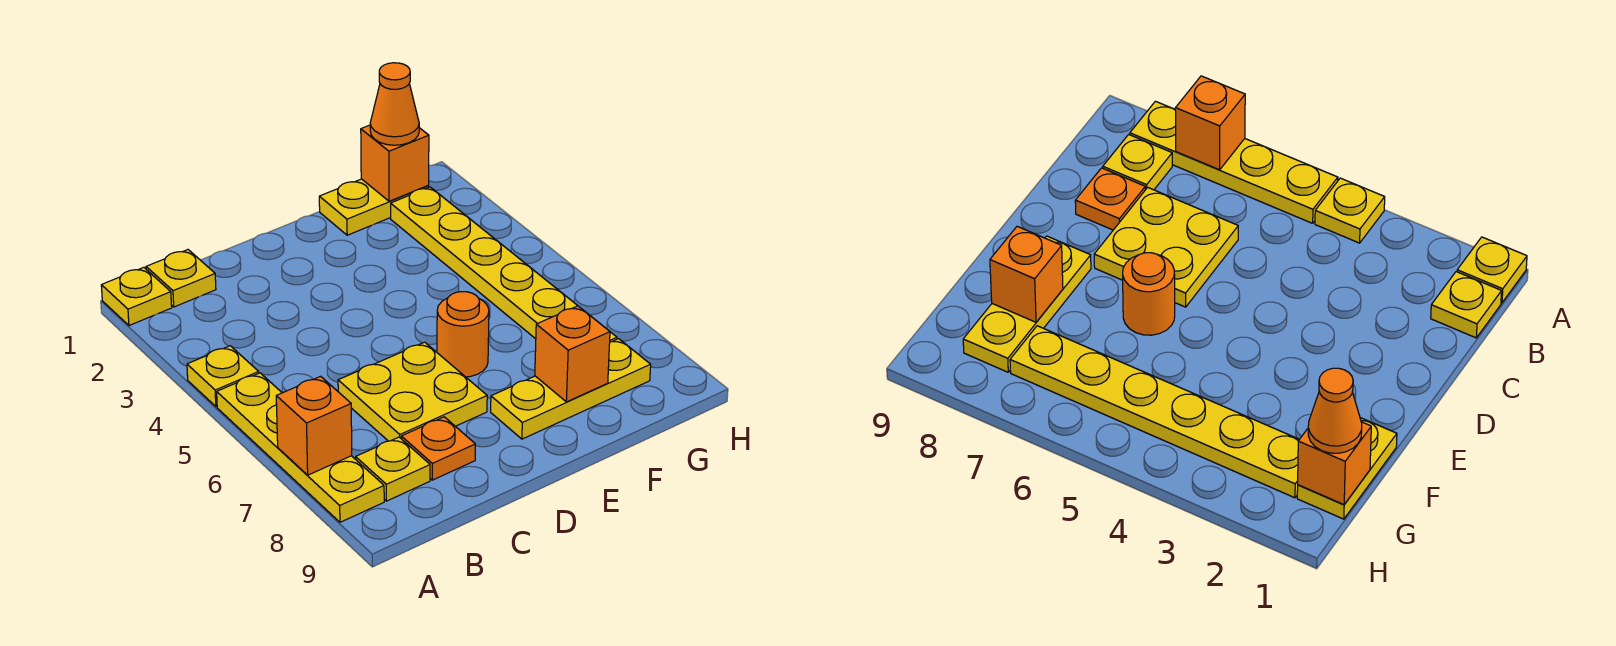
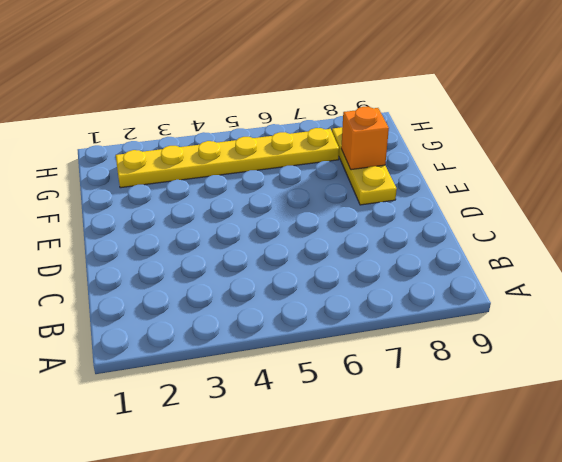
none -> yellow plate A1 level 1
none -> yellow plate A4 level 1
none -> yellow plate A5:A8 level 1

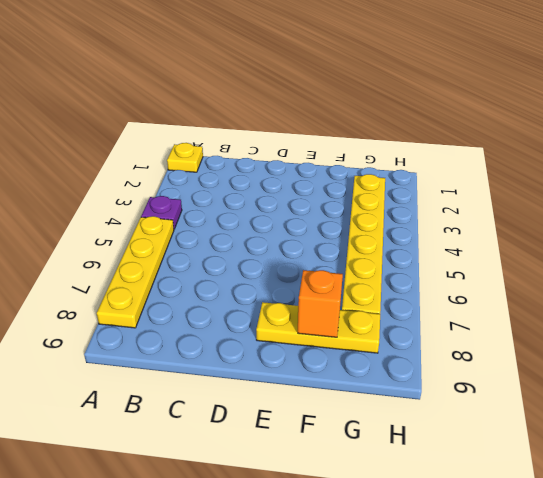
purple plate A4 level 1 -> yellow plate A4 level 1
none -> yellow plate B1 level 1
none -> yellow plate B8 level 1
none -> yellow plate C6:D7 level 1

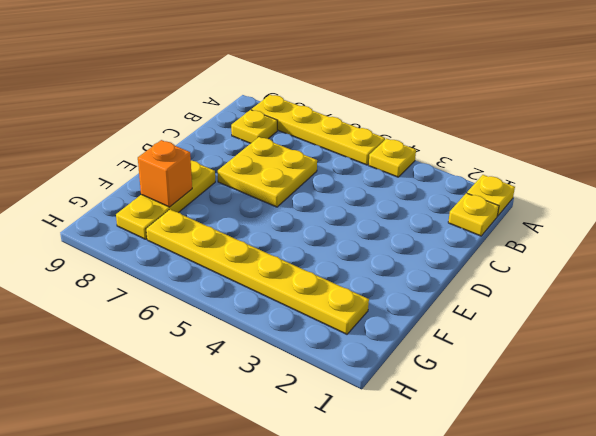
none -> orange plate C8 level 1
none -> orange round brick E6 level 1
none -> yellow plate F1:G1 level 1

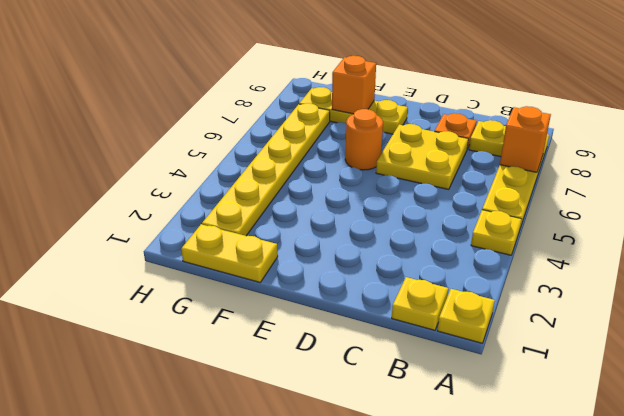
none -> orange brick G1 level 2
none -> orange cone G1 level 3

